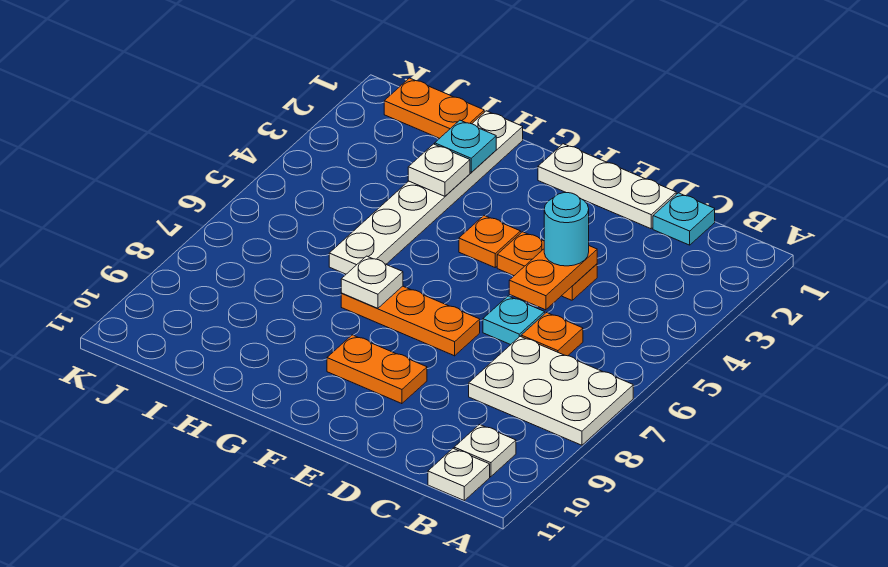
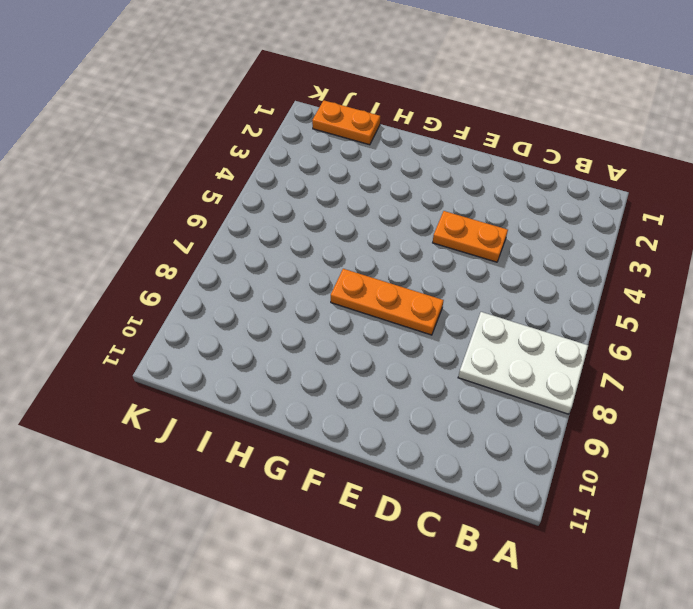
none -> white plate B10 level 1
none -> white plate B11 level 1
none -> cyan plate C1 level 1

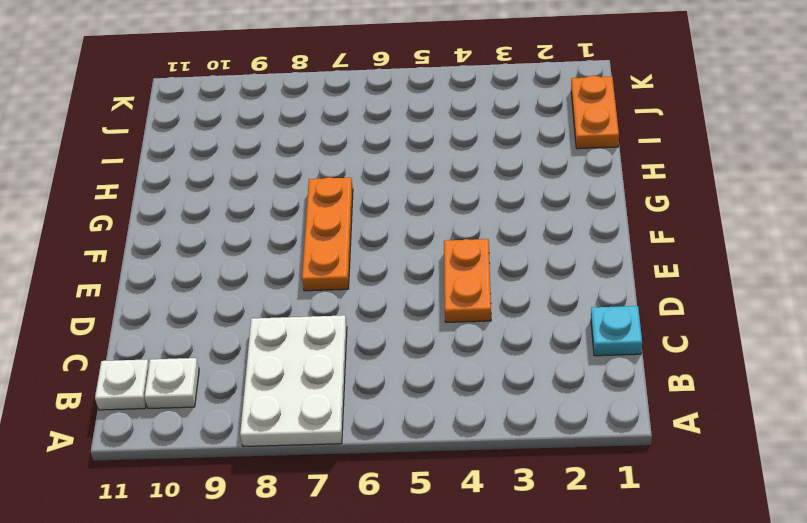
none -> orange plate C6 level 1
none -> white plate D1:F1 level 1
none -> cyan plate D6 level 1

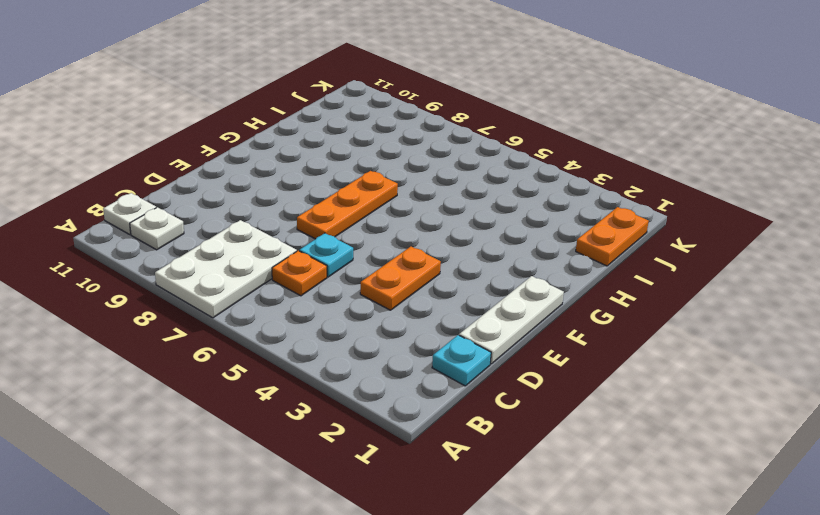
none -> orange plate E9:F9 level 1
none -> orange plate F4 level 1
none -> white plate H1:H6 level 1

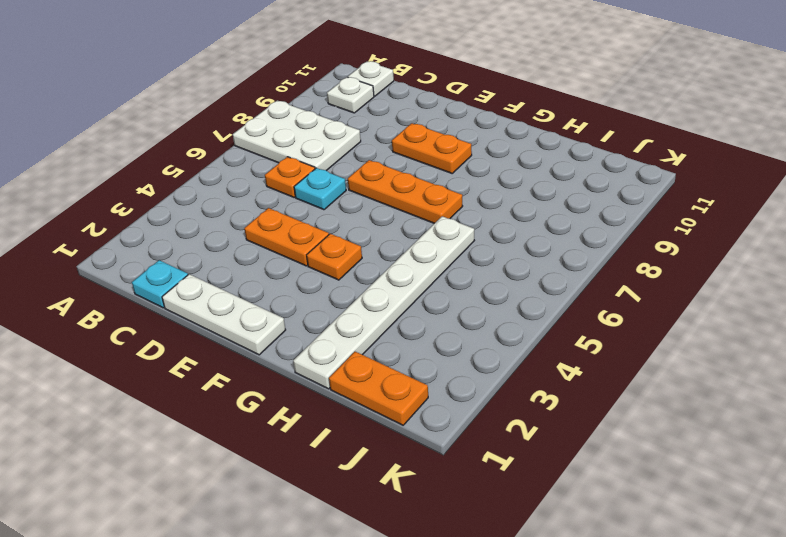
none -> orange plate D4:D5 level 2
none -> white plate G7 level 2
none -> cyan plate H2 level 2

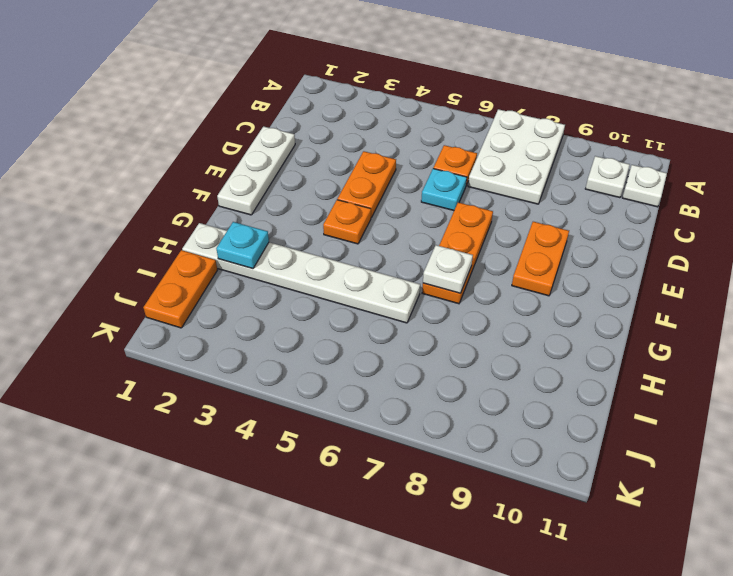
none -> cyan plate C1 level 1
none -> orange plate D4:D5 level 2
none -> white plate H3 level 2

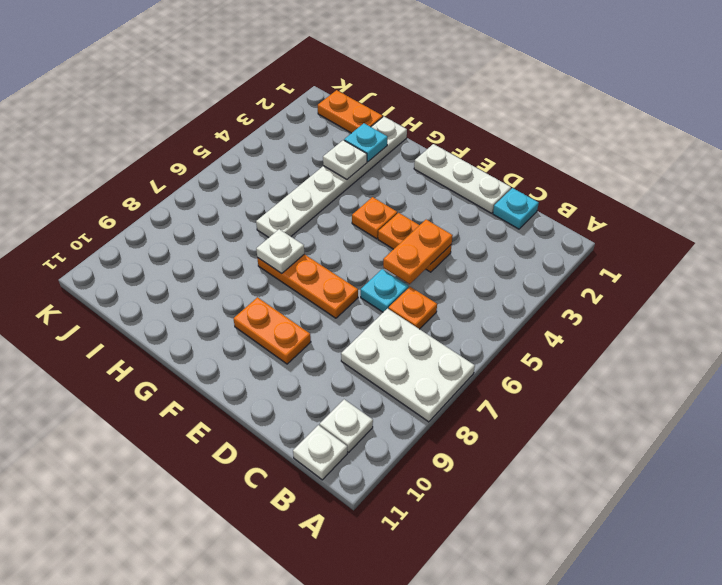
none -> cyan round brick D4 level 3

